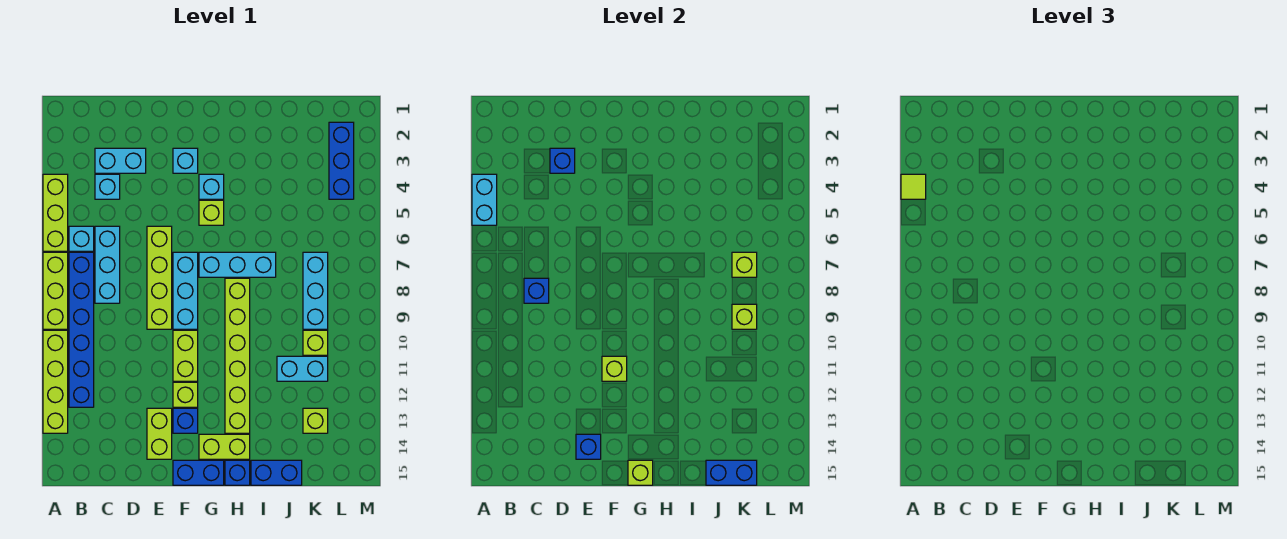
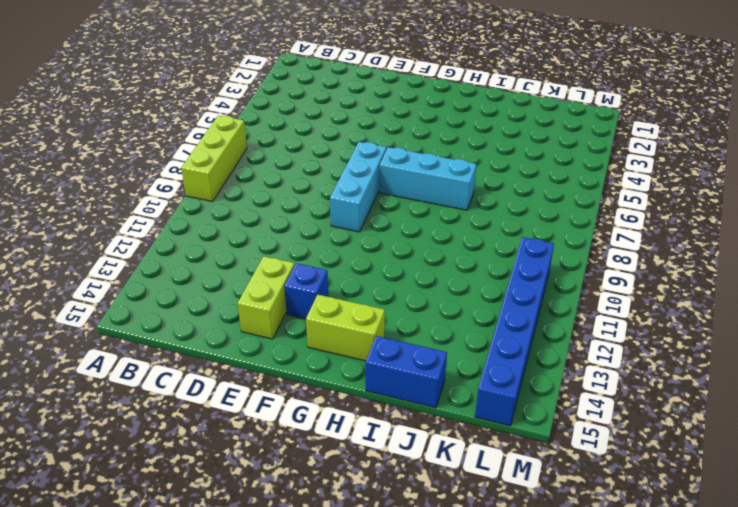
blue brick L10:L15 level 1 -> blue brick B7:B12 level 1
none -> lime brick A4:A6 level 1
none -> lime brick A10:A13 level 1
none -> cyan brick B6 level 1
none -> cyan brick C3:D3 level 1

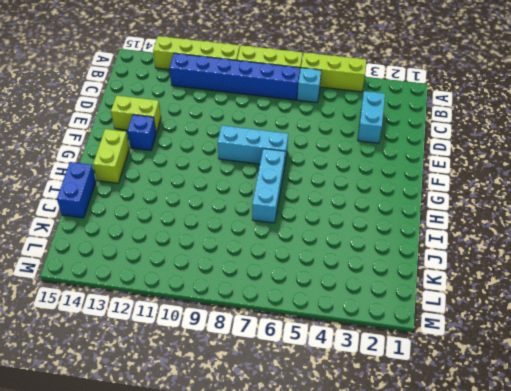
none -> cyan brick C4 level 1
none -> cyan brick C6:C8 level 1
none -> lime brick E6:E9 level 1
none -> cyan brick F3 level 1

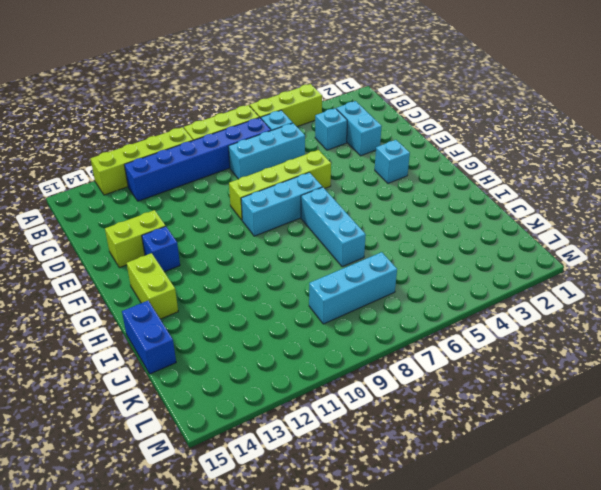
none -> lime brick F10:F11 level 1
none -> lime brick F12 level 1
none -> blue brick F15:G15 level 1
none -> cyan brick G4 level 1

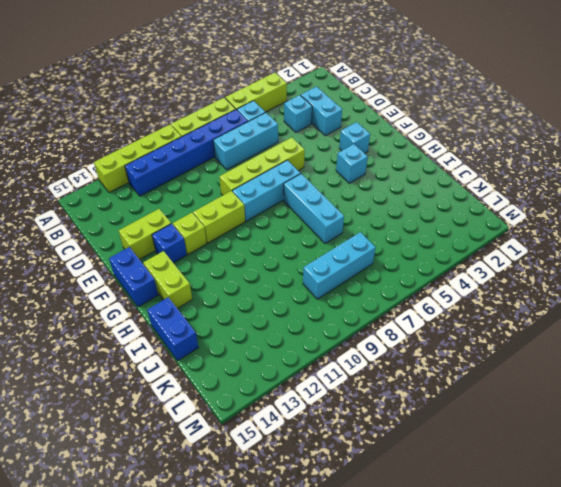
none -> lime brick G5 level 1
none -> lime brick H8:H13 level 1
none -> blue brick H15 level 1
none -> cyan brick J11:K11 level 1

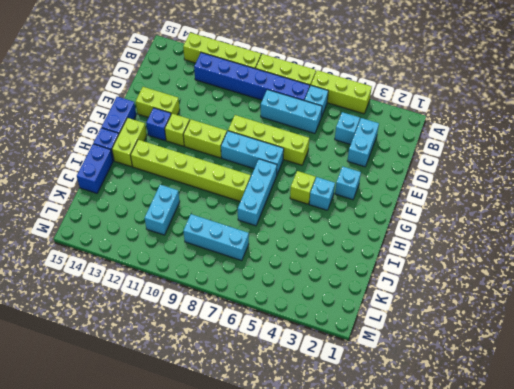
none -> lime brick K10 level 1
none -> lime brick K13 level 1
none -> blue brick L2:L4 level 1
none -> cyan brick A4:A5 level 2

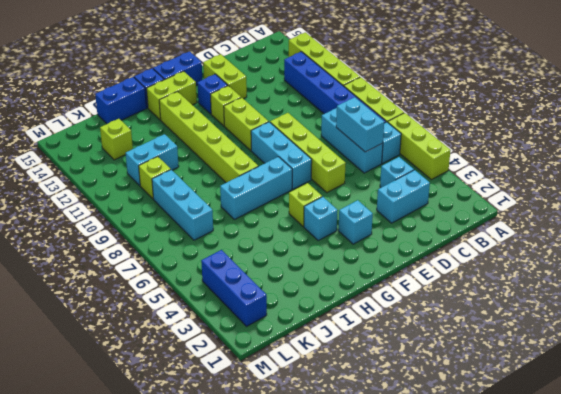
cyan brick C6:C7 level 2 -> cyan brick A4:A5 level 2
none -> blue brick C8 level 2
none -> blue brick D3 level 2
none -> blue brick E14 level 2
none -> lime brick F11 level 2

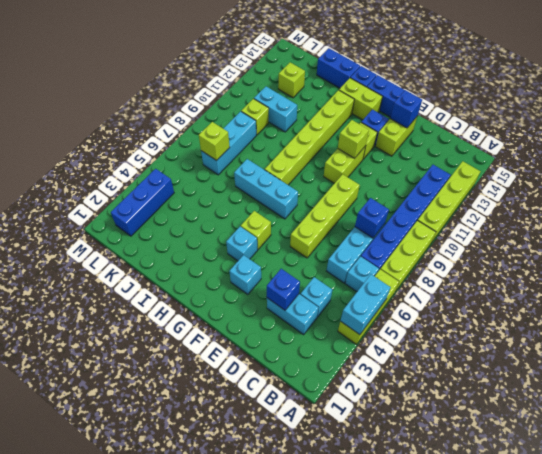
none -> cyan brick F7:F9 level 1
none -> lime brick G15 level 2
none -> blue brick J15:K15 level 2
none -> lime brick K9 level 2

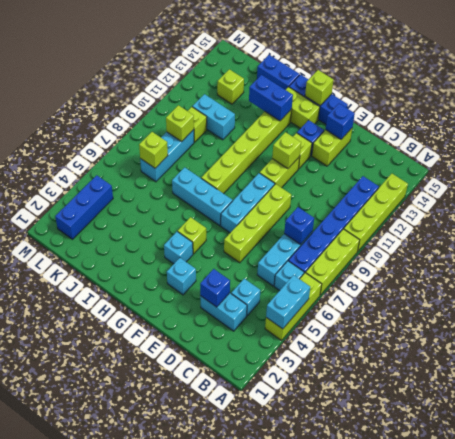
blue brick H13:I13 level 2 -> blue brick J15:K15 level 2
none -> lime tile A4 level 3

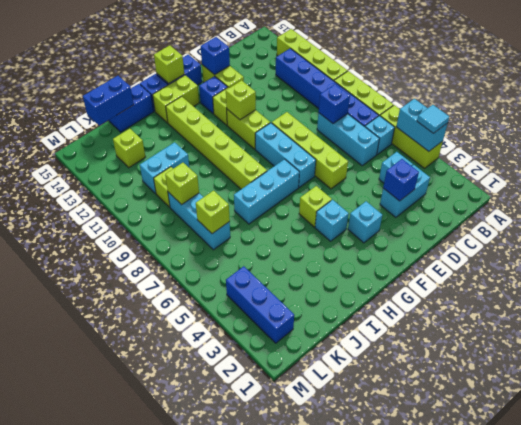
cyan tile A4 level 3 -> lime tile A4 level 3

